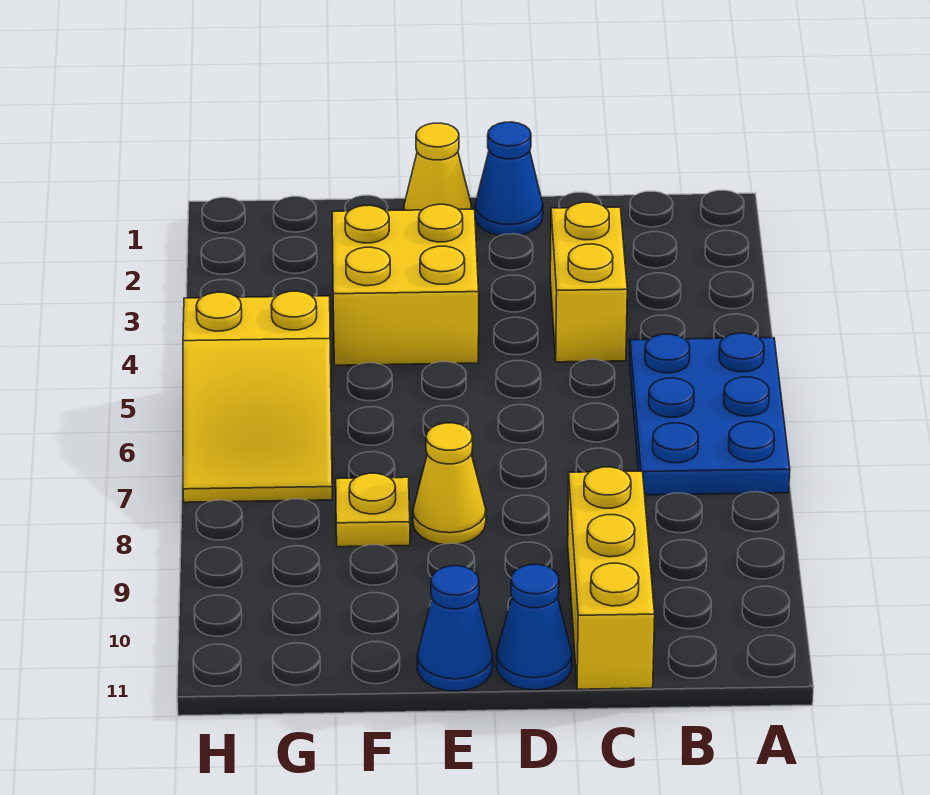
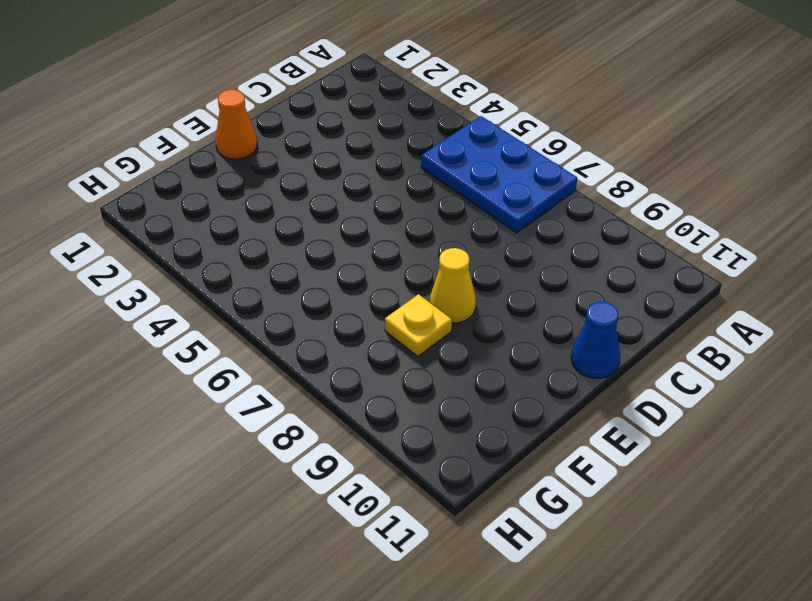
orange cone E1 level 1 -> yellow cone E1 level 1
none -> yellow brick C3:C4 level 1
none -> yellow brick C9:C11 level 1

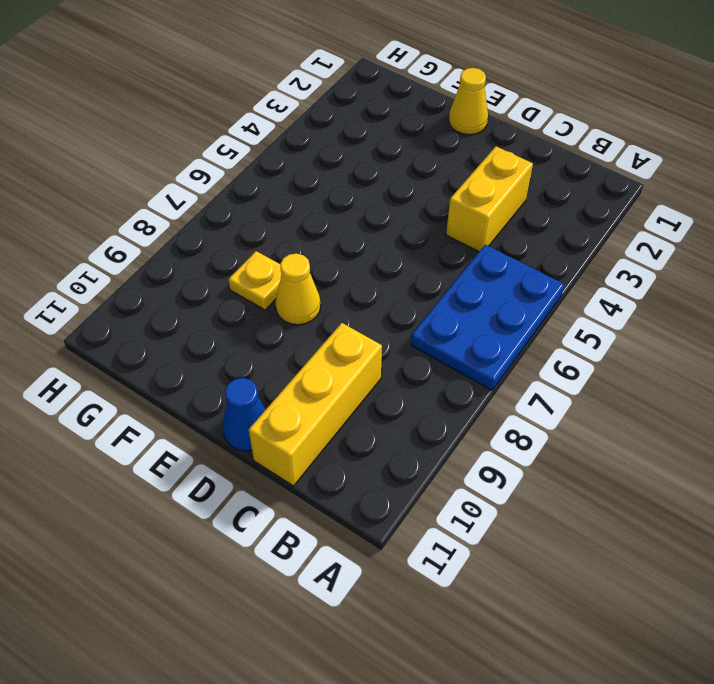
none -> blue cone D1 level 1
none -> yellow brick E3:F4 level 1

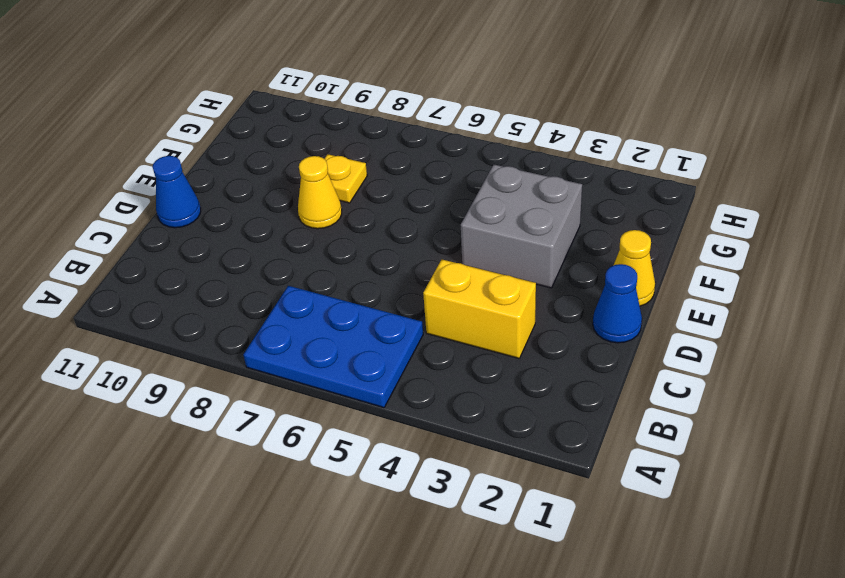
grey brick E3:F4 level 1 -> yellow brick E3:F4 level 1
none -> yellow brick C9:C11 level 1
none -> blue cone E11 level 1

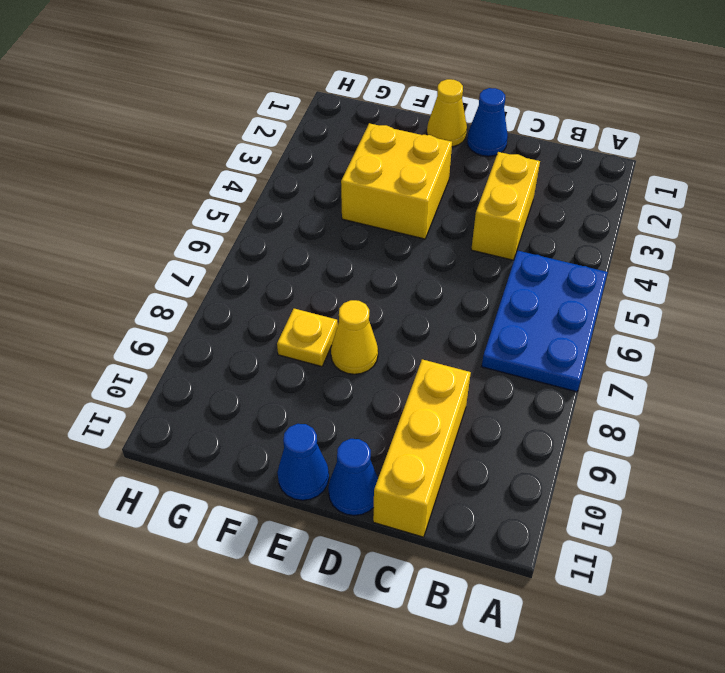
none -> yellow slope G5:H7 level 1 top 5

